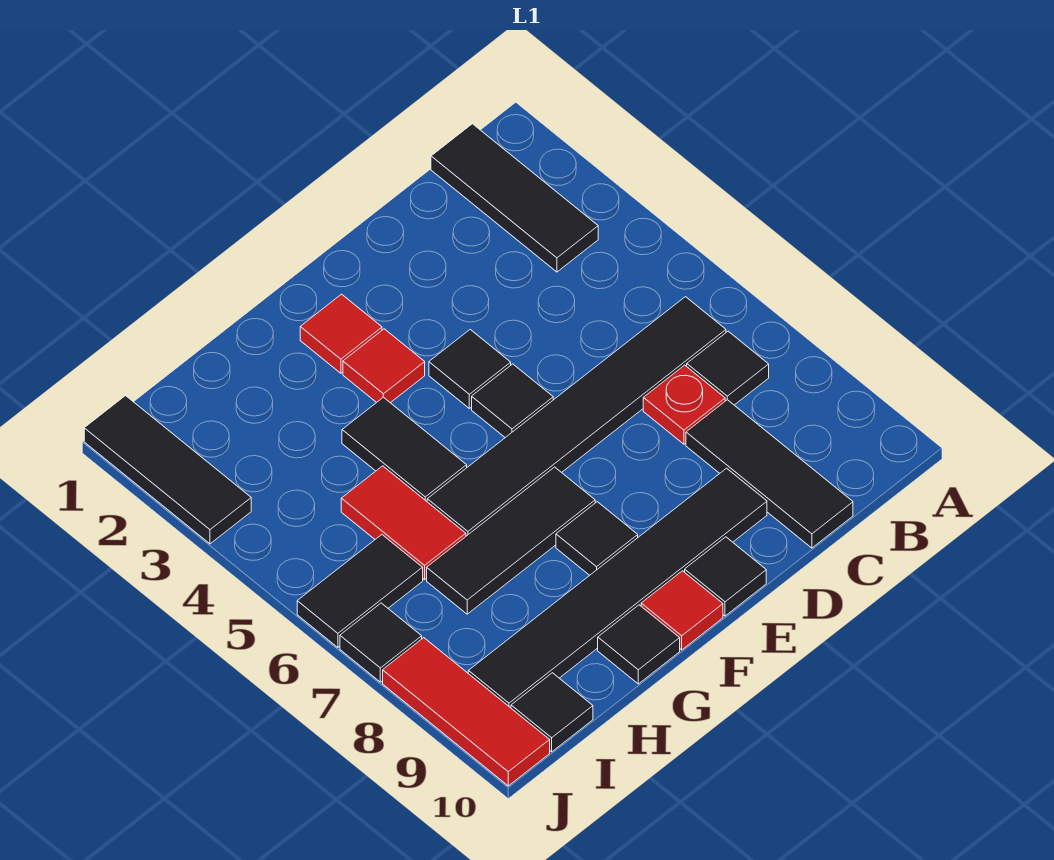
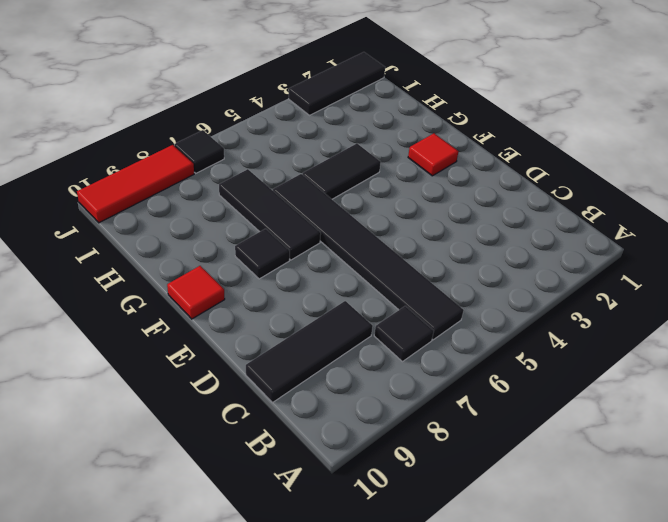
none -> black tile B1:B3 level 1
none -> red plate C7 level 1
none -> black tile D9:I9 level 1

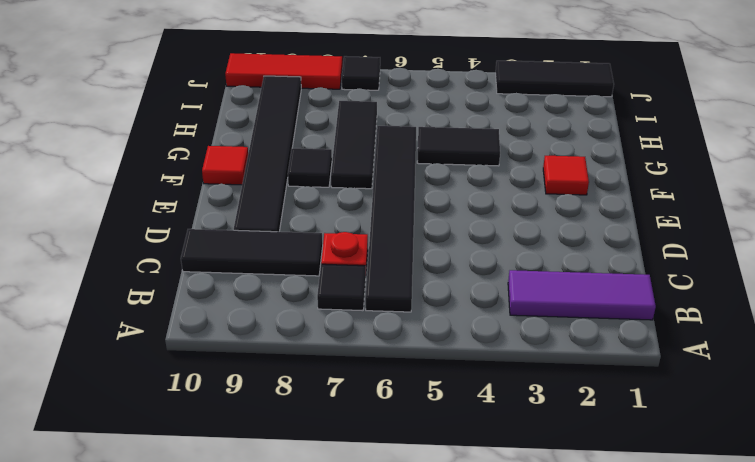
purple tile B1:B3 level 1 -> black tile B1:B3 level 1
none -> black tile E4 level 1
none -> black tile E5 level 1
none -> black tile E10 level 1

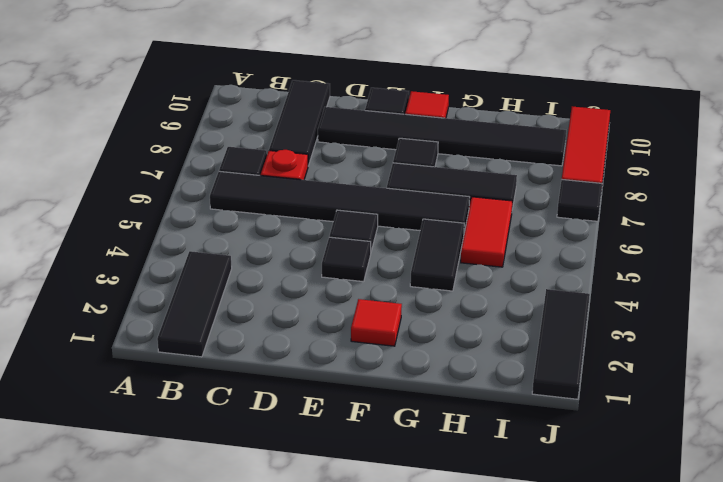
none -> red tile F3 level 1
none -> black tile G10 level 1
none -> black tile I6:J6 level 1

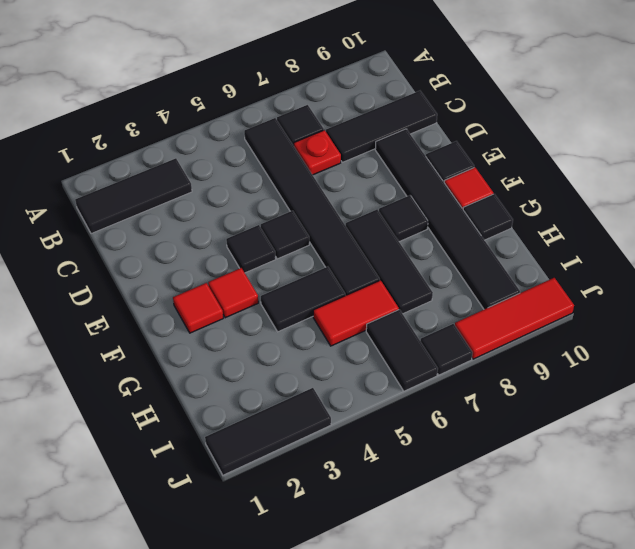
none -> black tile I10 level 1

